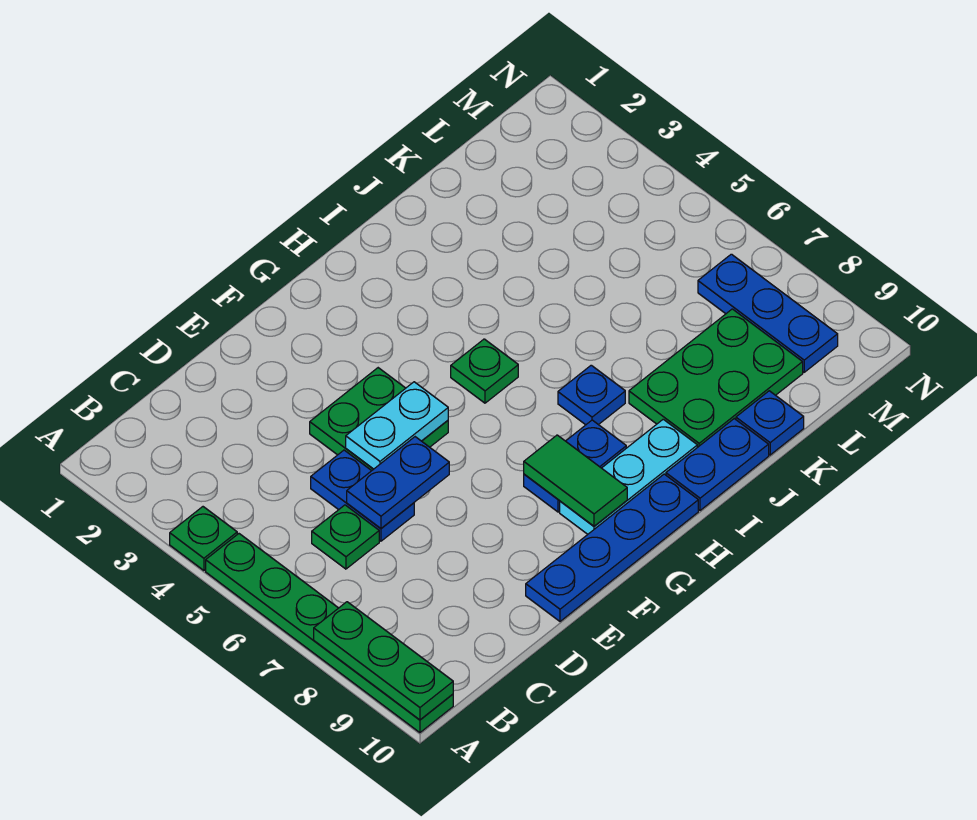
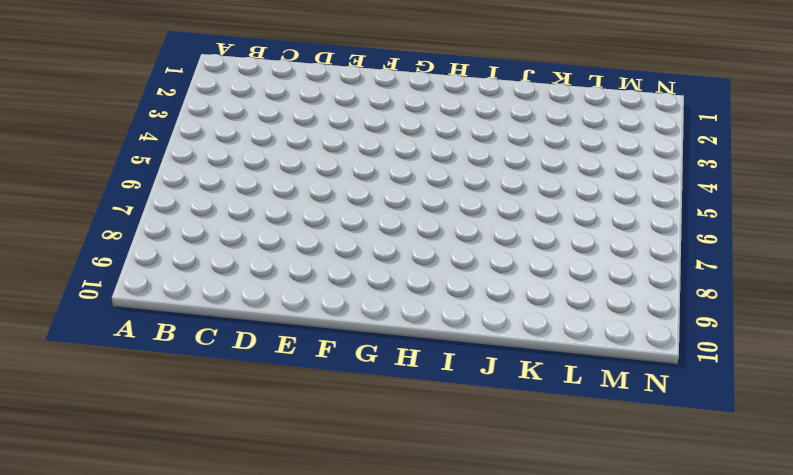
none -> green plate A4 level 1
none -> green plate A5:A10 level 1
none -> green plate C6 level 1

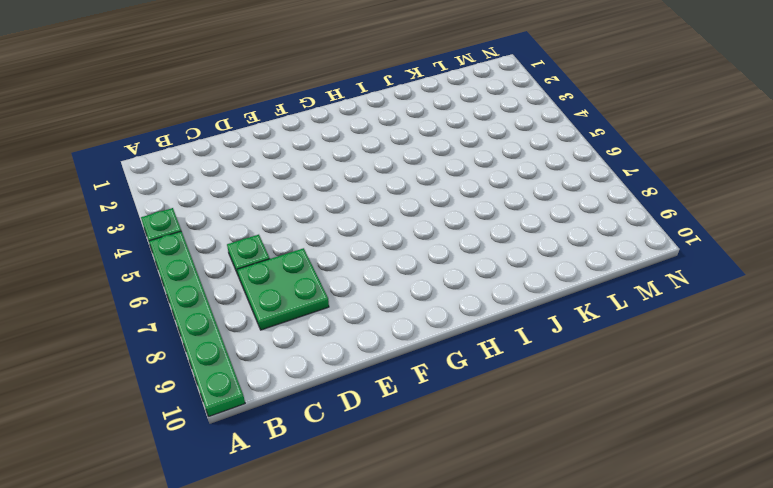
green plate C7:D8 level 1 -> green plate E4:F5 level 1
none -> blue plate D5:D6 level 1
none -> blue plate E10:H10 level 1
none -> blue plate G8:H8 level 1

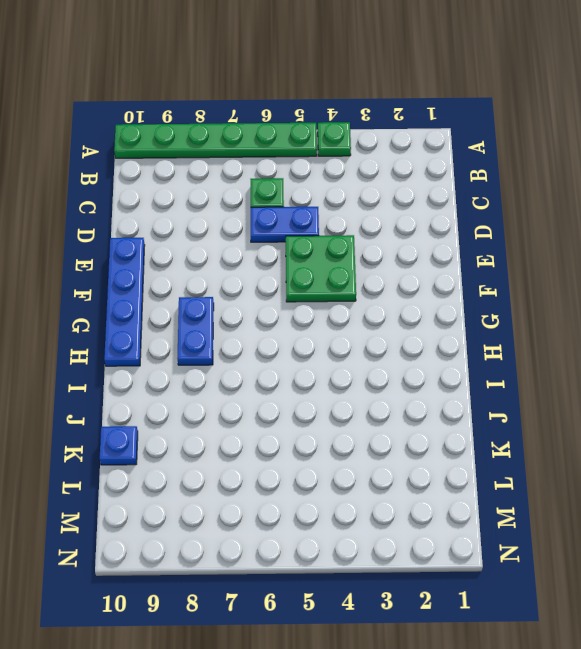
none -> cyan plate G9:I9 level 1
none -> green plate H5 level 1
none -> blue plate I7 level 1

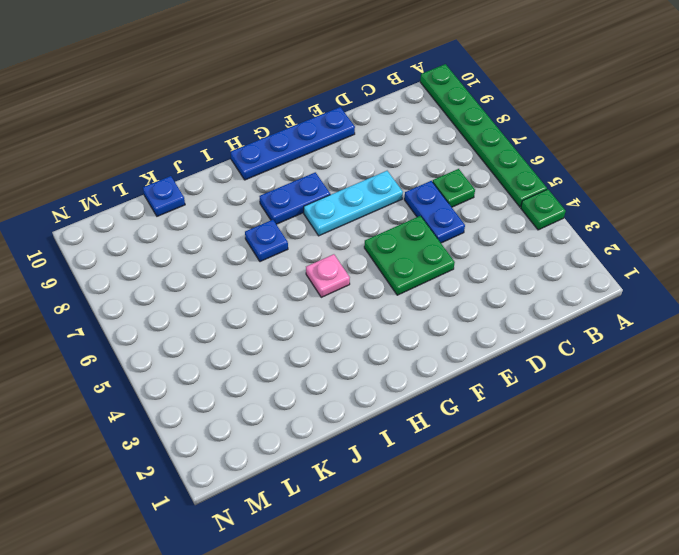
cyan plate E7:G7 level 1 -> cyan plate G9:I9 level 1
pink plate H5 level 1 -> green plate H5 level 1
none -> blue plate I10:J10 level 1
none -> green plate J8:L9 level 1
none -> blue plate M7:M9 level 1

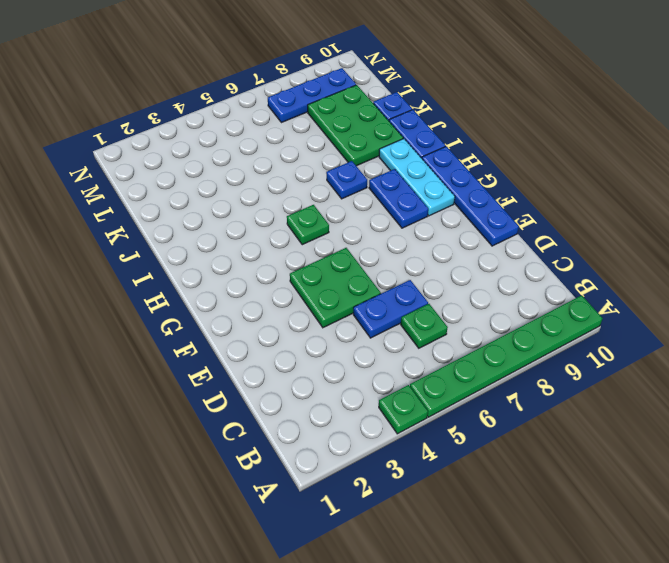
none -> green plate A8:A10 level 2
none -> blue plate D6:E6 level 2
none -> cyan plate E5:F5 level 2

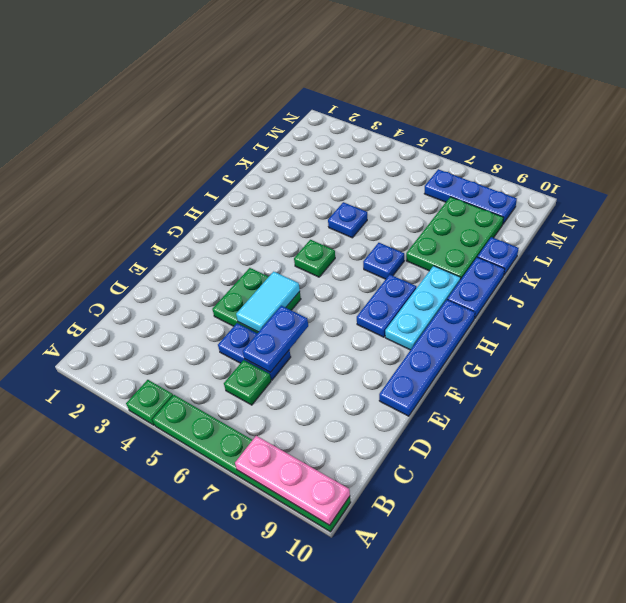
pink plate A8:A10 level 2 -> green plate A8:A10 level 2
cyan tile E5:F5 level 2 -> cyan plate E5:F5 level 2
blue plate J5 level 1 -> none
none -> green tile G8:G9 level 2

